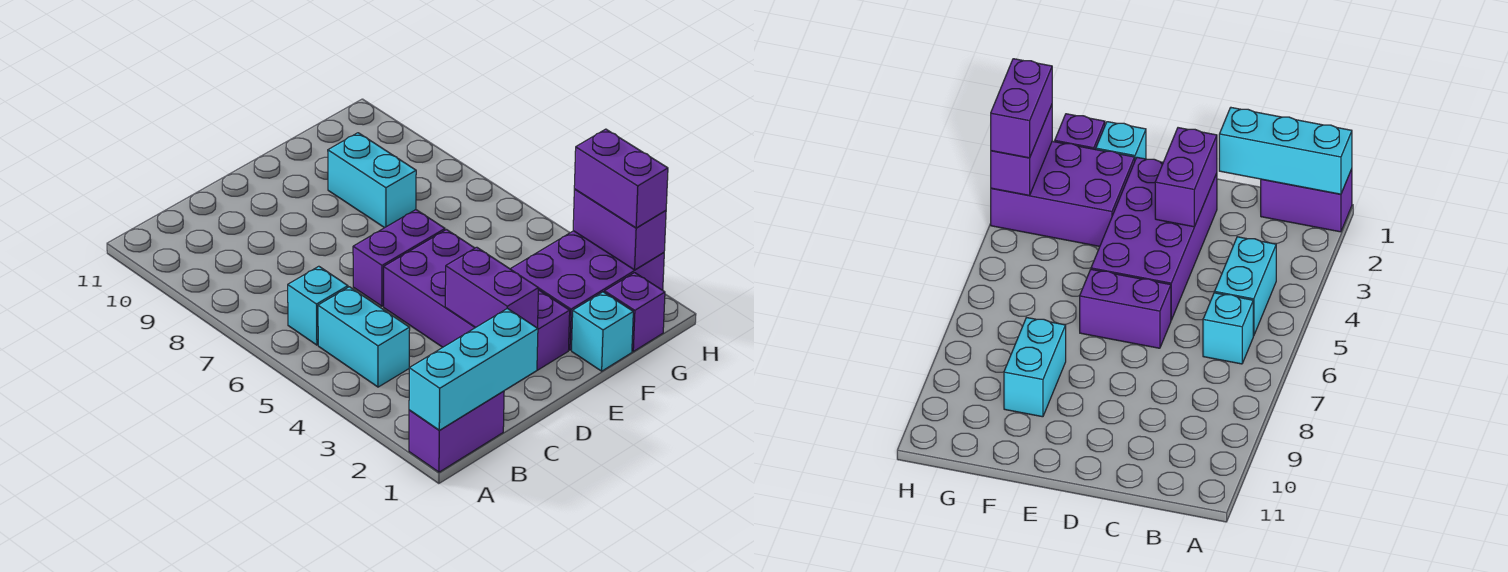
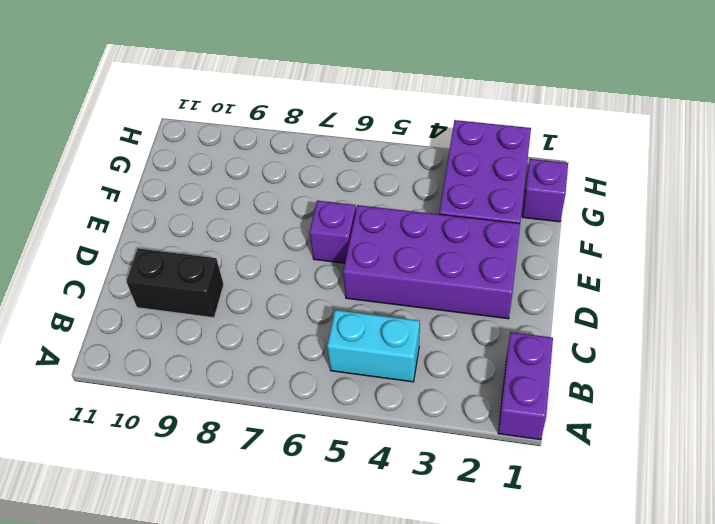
black brick C9:C10 level 1 -> none
purple brick E6 level 1 -> purple brick D6:E6 level 1
none -> cyan brick B6 level 1
none -> cyan brick F1 level 1
none -> cyan brick F8:F9 level 1

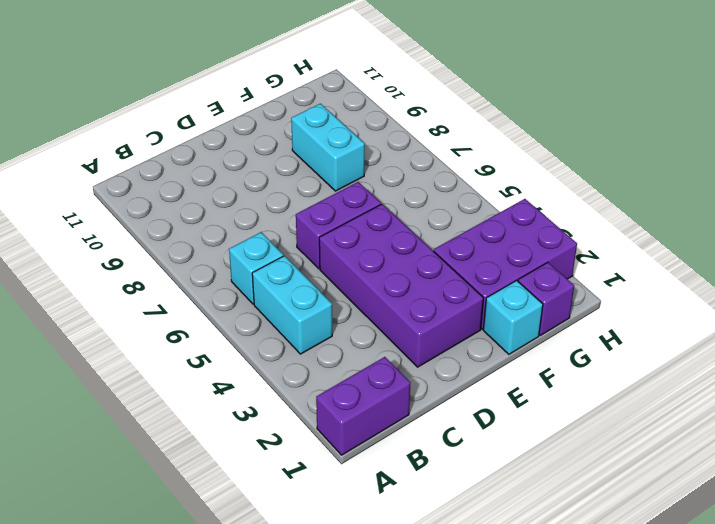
none -> cyan brick A1:C1 level 2
none -> purple brick D2:D3 level 2
none -> purple brick H2:H3 level 2

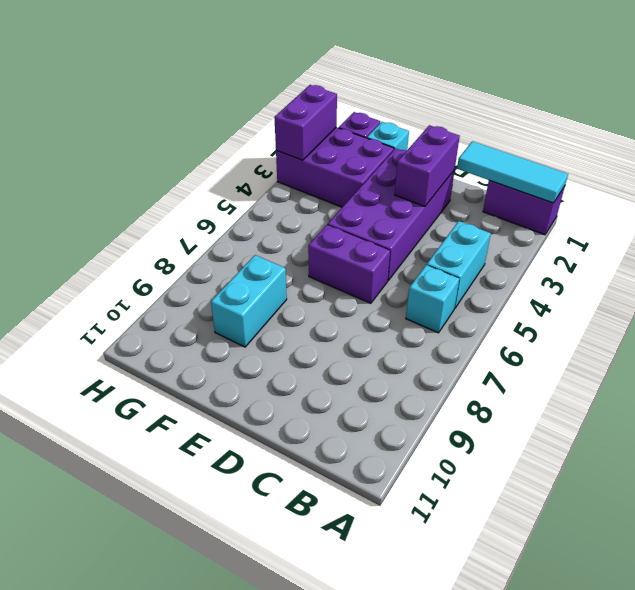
cyan tile A1:C1 level 2 -> cyan brick A1:C1 level 2
none -> purple brick H2:H3 level 3

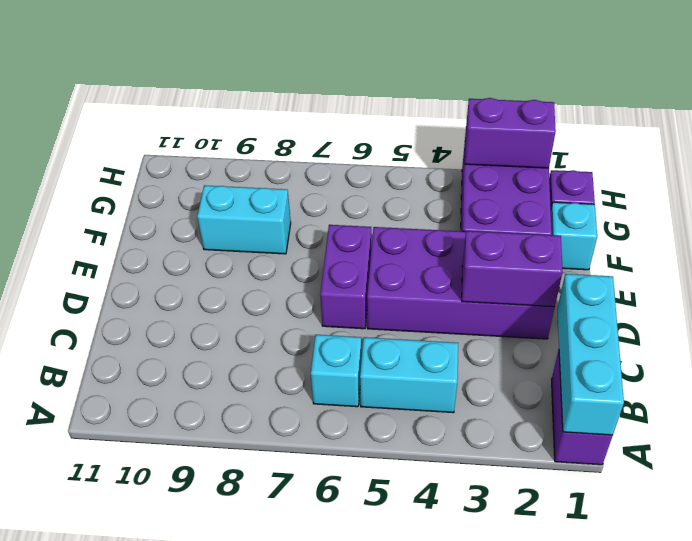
none -> purple brick H2:H3 level 3

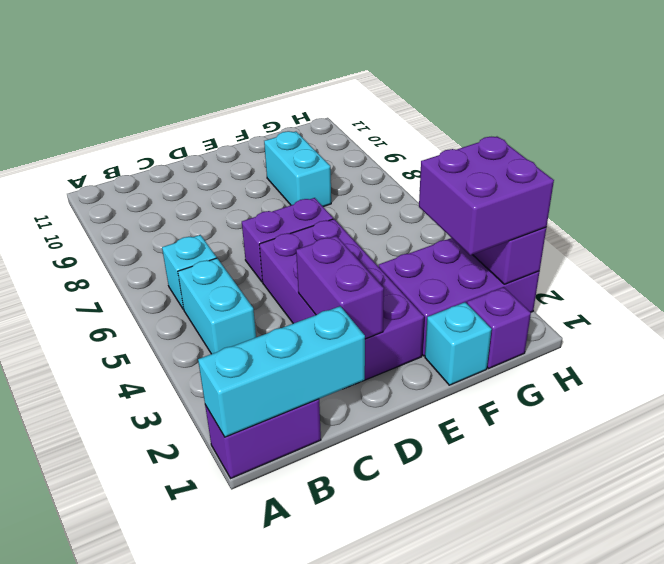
purple brick G2:H3 level 3 -> purple brick H2:H3 level 3

